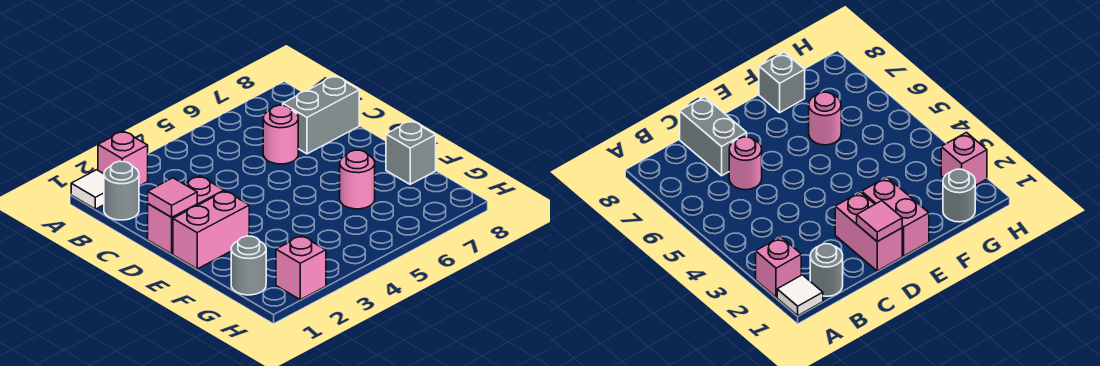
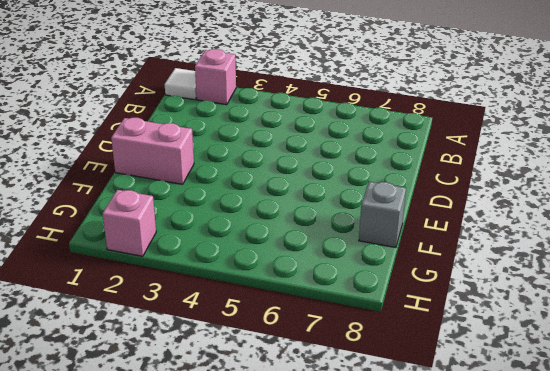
none -> grey round brick B1 level 1
none -> pink round brick C6 level 1
none -> grey brick C7:C8 level 1

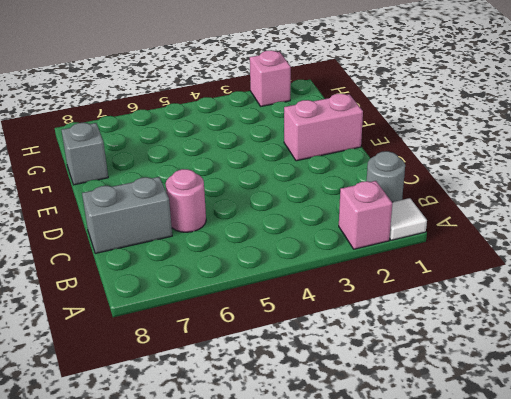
none -> pink brick D1:D2 level 1
none -> pink round brick F6 level 1
none -> grey round brick G1 level 1

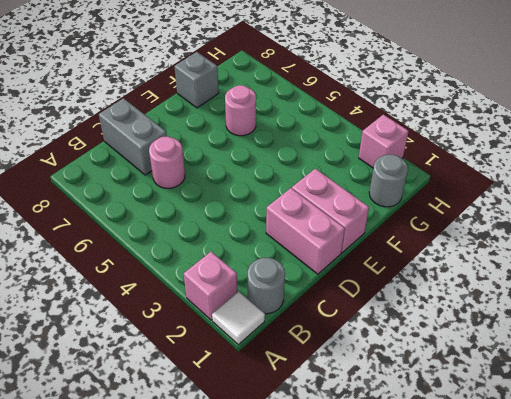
none -> pink tile D1 level 2

